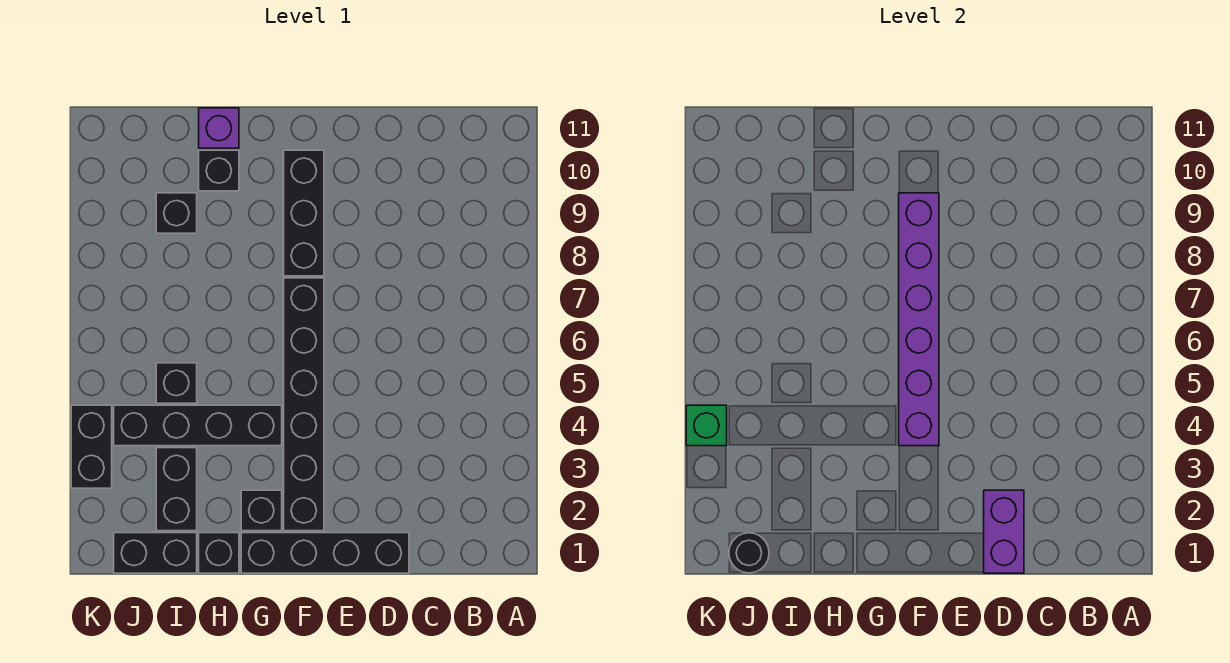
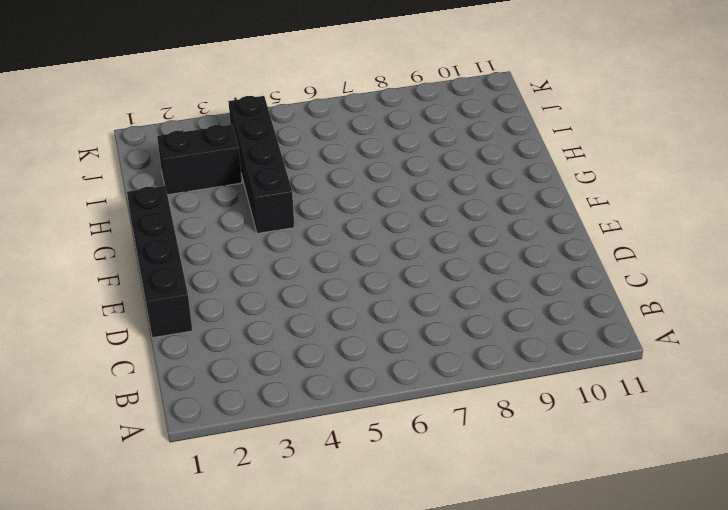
none -> black brick F2:F7 level 1
none -> black brick F8:F10 level 1
none -> black brick G2 level 1

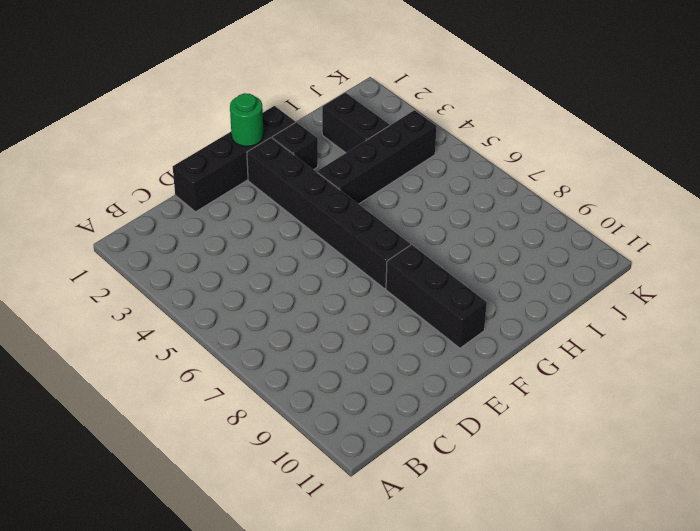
green round brick F1 level 2 -> none
none -> black brick H1 level 1
none -> black brick H10 level 1
none -> purple brick H11 level 1

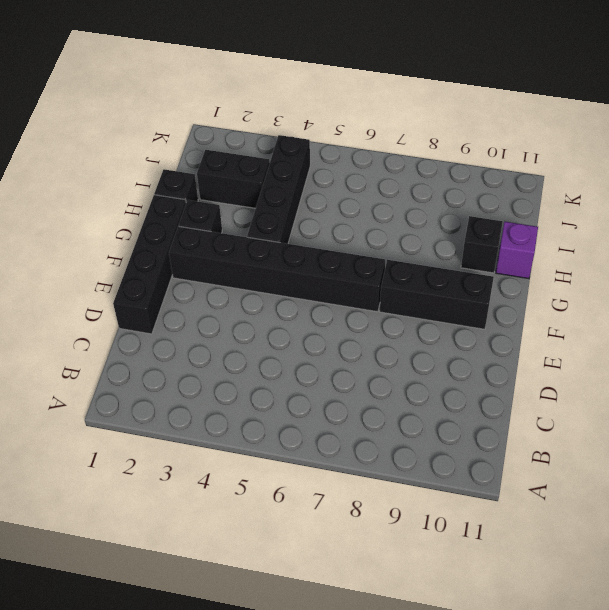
none -> black brick I1:J1 level 1
none -> black brick I5 level 1
none -> black brick I9 level 1

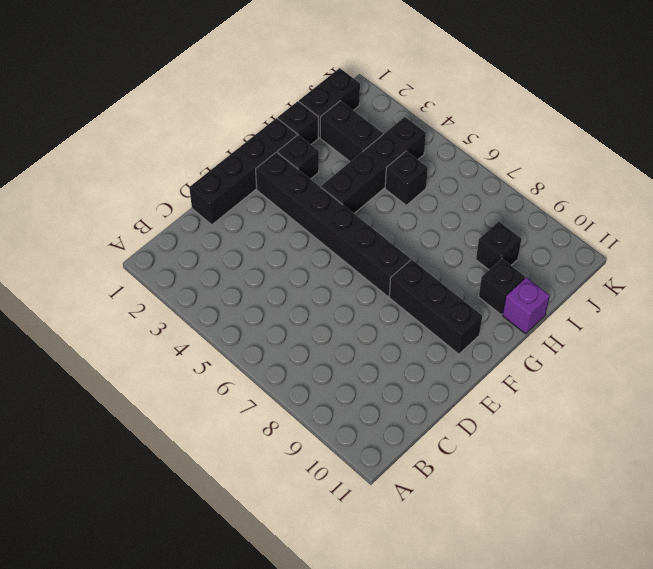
none -> black brick K3:K4 level 1
none -> purple brick D1:D2 level 2
none -> purple brick F4:F9 level 2

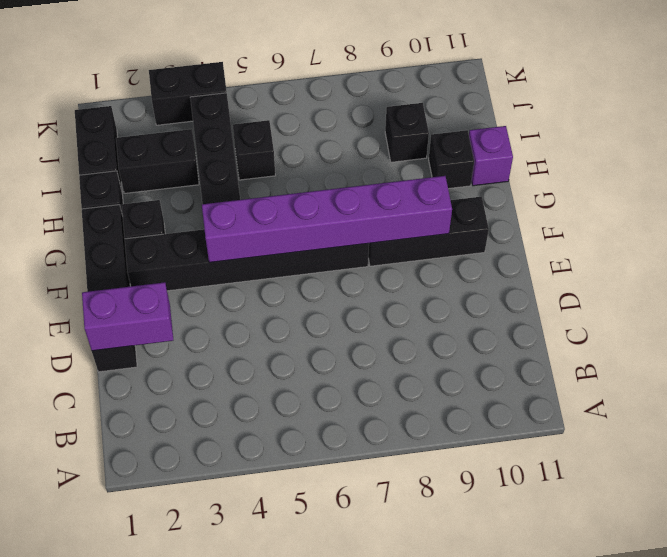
none -> black round brick J1 level 2
none -> green brick K4 level 2

